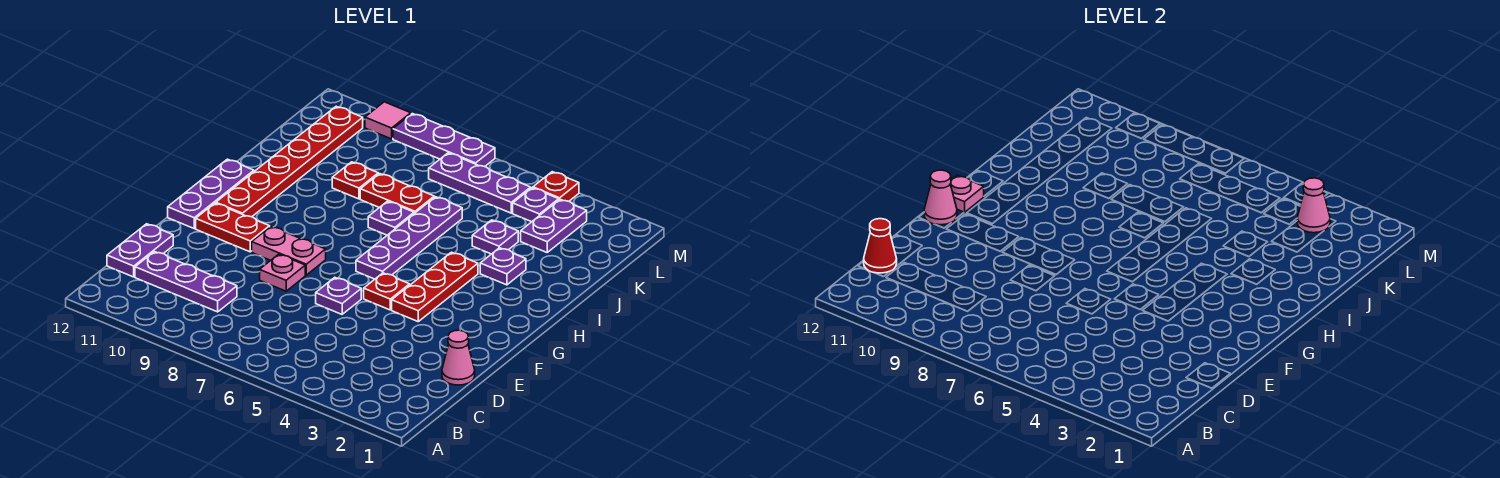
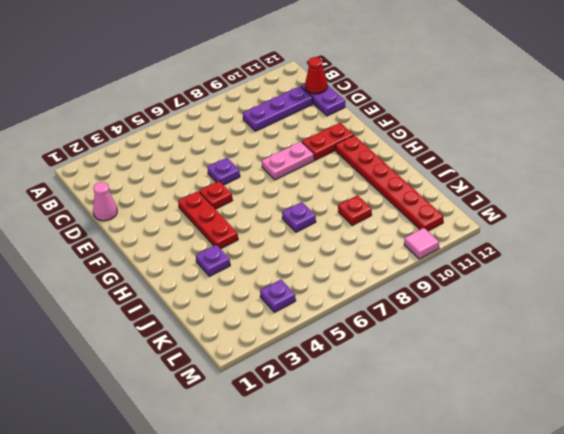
none -> pink plate E8 level 1
none -> purple plate F12:H12 level 1
none -> purple plate G6:J6 level 1

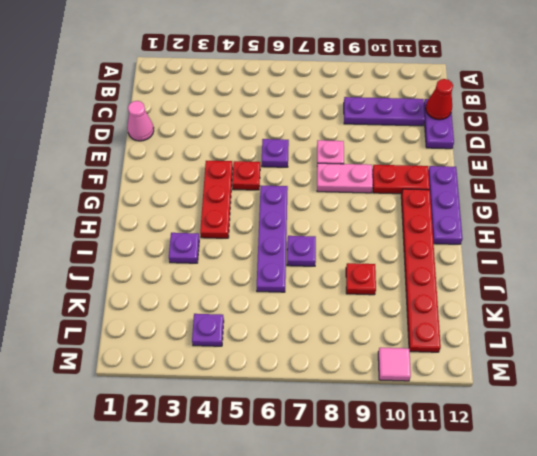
none -> purple plate J4 level 1
none -> red plate J7:J8 level 1
none -> purple plate K3:L3 level 1

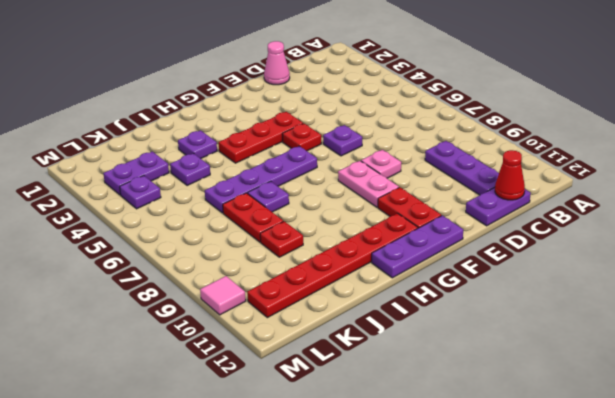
none -> purple plate L5:L7 level 1
none -> red plate M4 level 1
none -> purple plate M7:M9 level 1

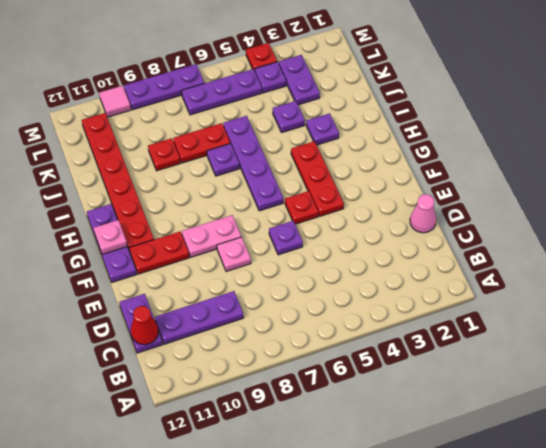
none -> pink cone F12 level 2
none -> pink cone L3 level 2

